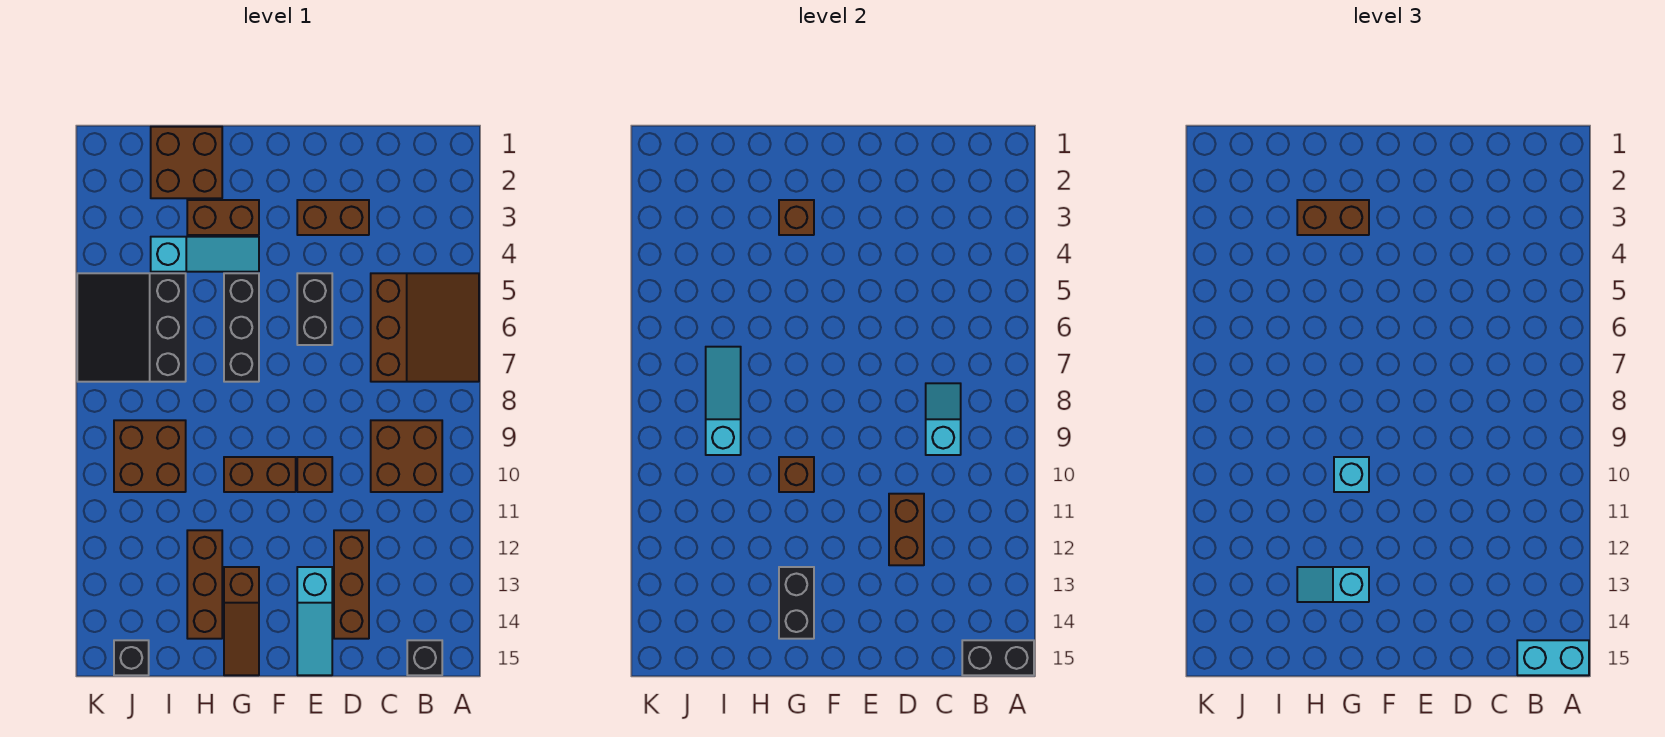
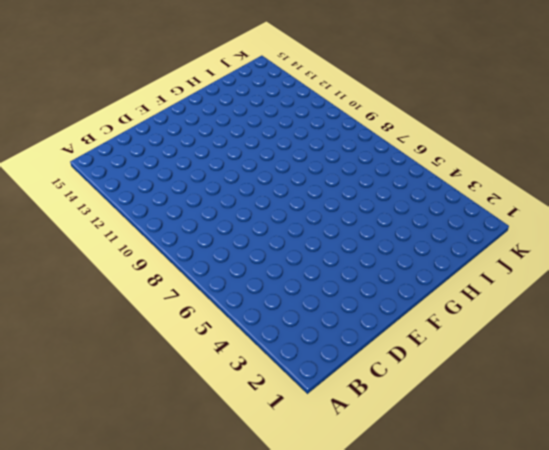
none -> brown slope A5:C7 level 1 top C
none -> brown brick B9:C10 level 1
none -> black brick B15 level 1

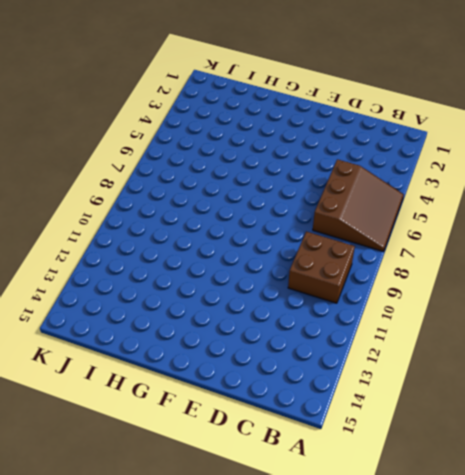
none -> black brick B15 level 1
none -> brown brick D3:E3 level 1
none -> brown brick D12:D14 level 1

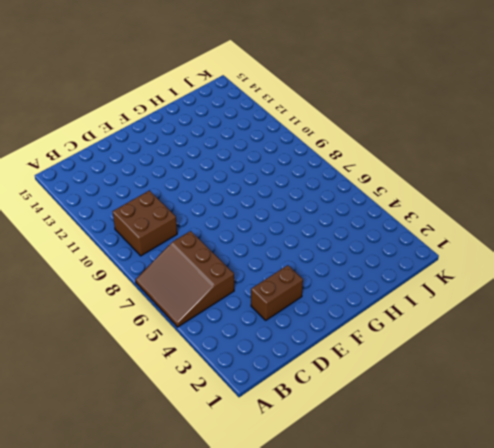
none -> black brick B15 level 1
none -> brown brick D12:D14 level 1
none -> black brick E5:E6 level 1

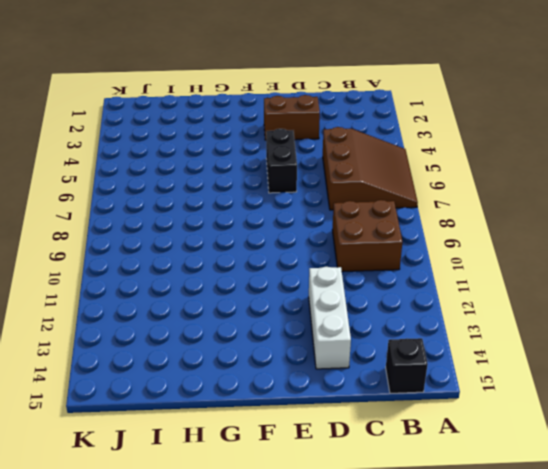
white brick D12:D14 level 1 -> brown brick D12:D14 level 1
none -> brown brick E10 level 1
none -> cyan slope E13:E15 level 1 top 13
none -> brown brick F10:G10 level 1

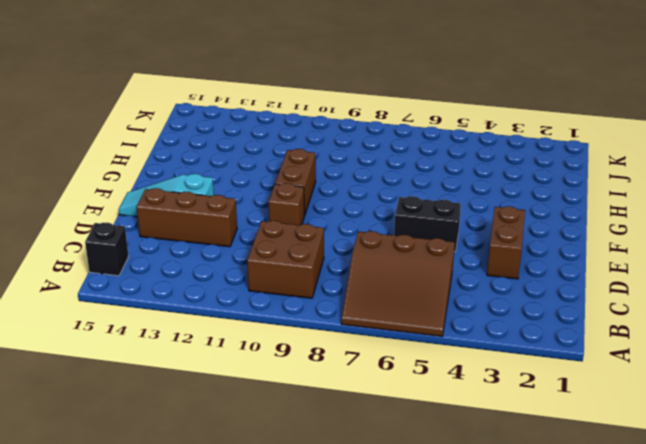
none -> brown brick G3:H3 level 1
none -> cyan slope G4:I4 level 1 top I
none -> black brick G5:G7 level 1

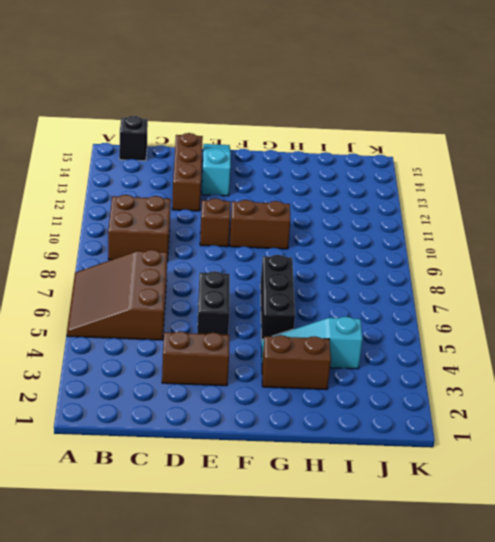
none -> brown slope G13:G15 level 1 top 13
none -> brown brick H1:I2 level 1
none -> brown brick H12:H14 level 1

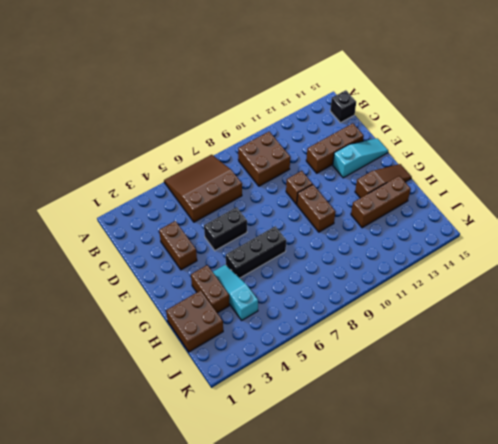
none -> black slope I5:K7 level 1 top I
none -> brown brick I9:J10 level 1
none -> black brick J15 level 1

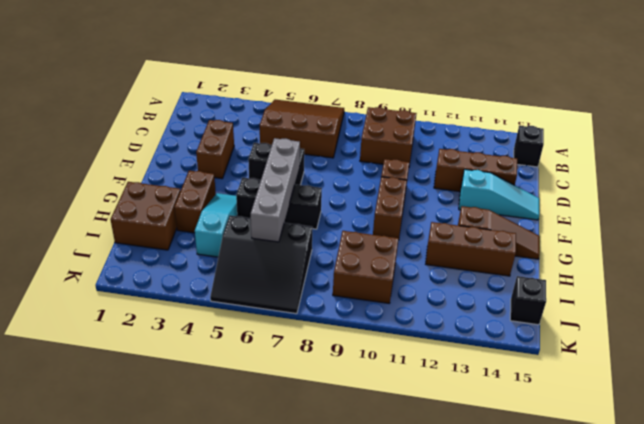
grey brick F6:I6 level 2 -> none
none -> black brick A15:B15 level 2
none -> cyan slope C8:C9 level 2 top 9
none -> brown brick D11:D12 level 2

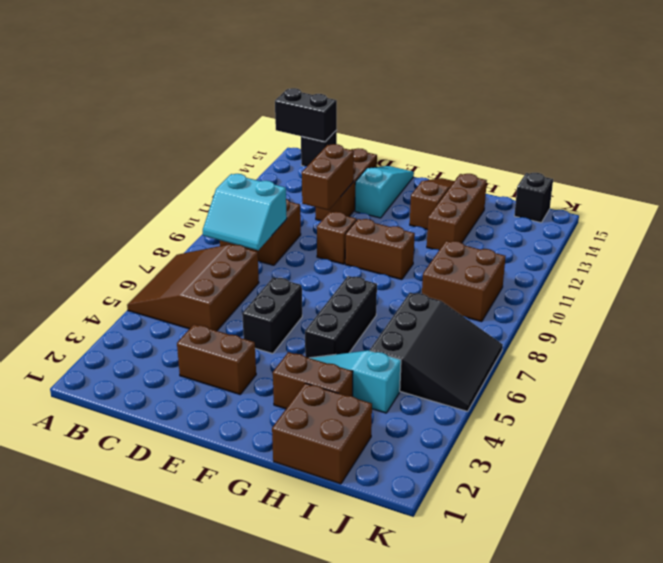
cyan slope B8:C9 level 2 top 9 -> cyan slope C8:C9 level 2 top 9
none -> brown brick G3 level 2
none -> brown brick G10 level 2
none -> black brick G13:G14 level 2

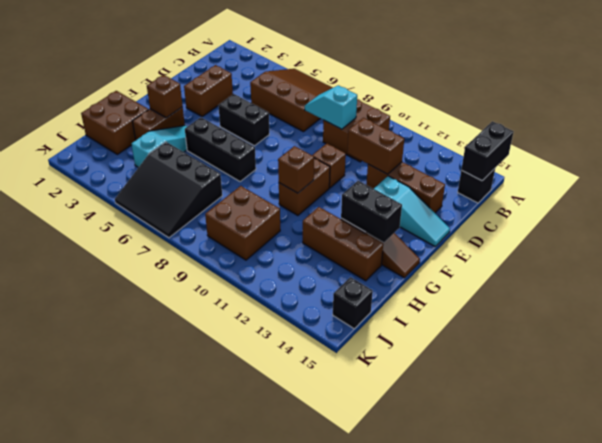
none -> cyan slope I7:I9 level 2 top 9
none -> cyan brick A15:B15 level 3
none -> brown brick G3:H3 level 3

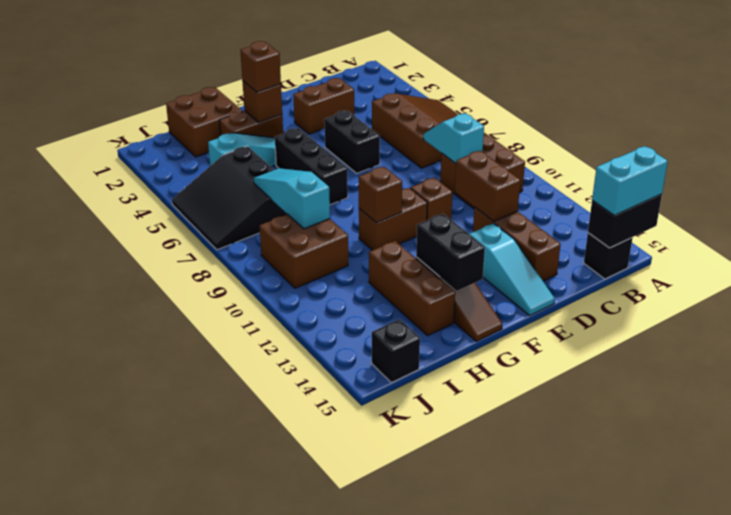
brown brick G3 level 3 -> brown brick G3:H3 level 3
none -> cyan brick G10 level 3
none -> cyan slope G13:H13 level 3 top G

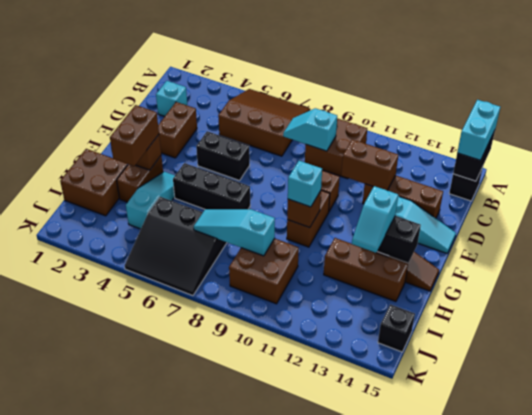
cyan brick C2 level 1 -> none

